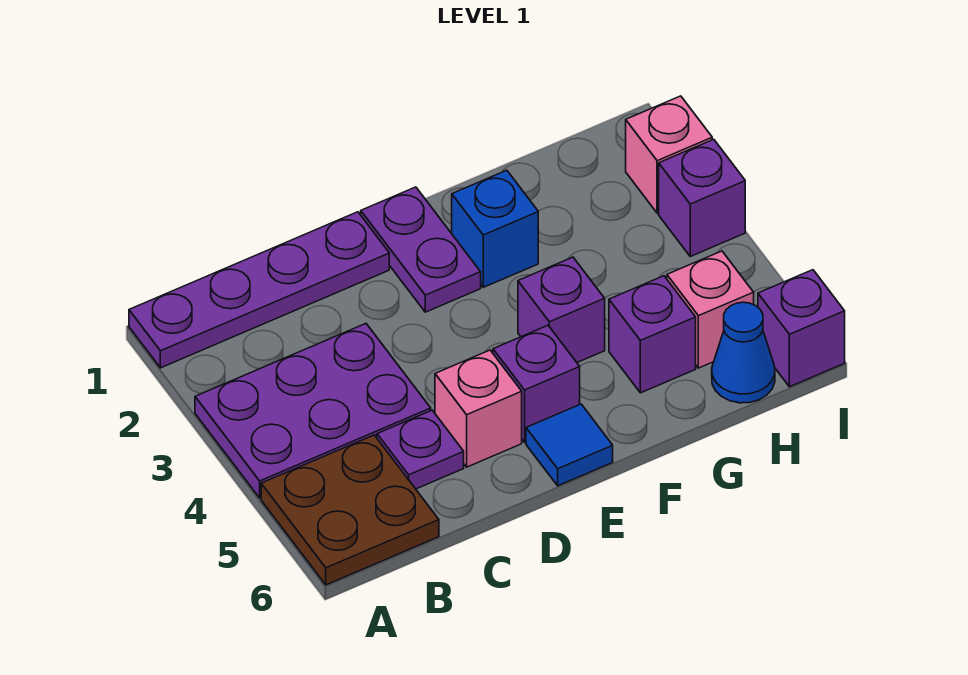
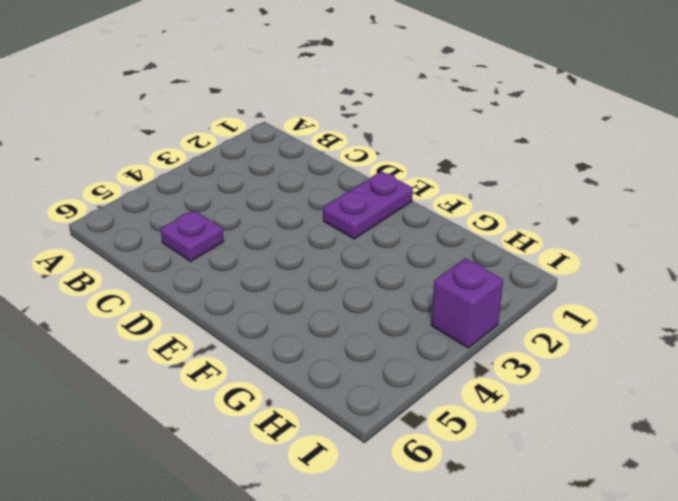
none -> purple plate A1:D1 level 1
none -> purple plate A3:C4 level 1
none -> brown plate A5:B6 level 1

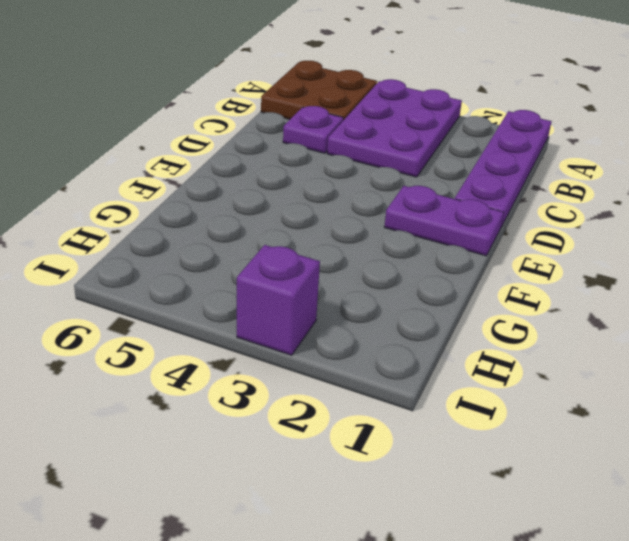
none -> pink brick D5 level 1
none -> purple brick E5 level 1
none -> blue tile E6 level 1

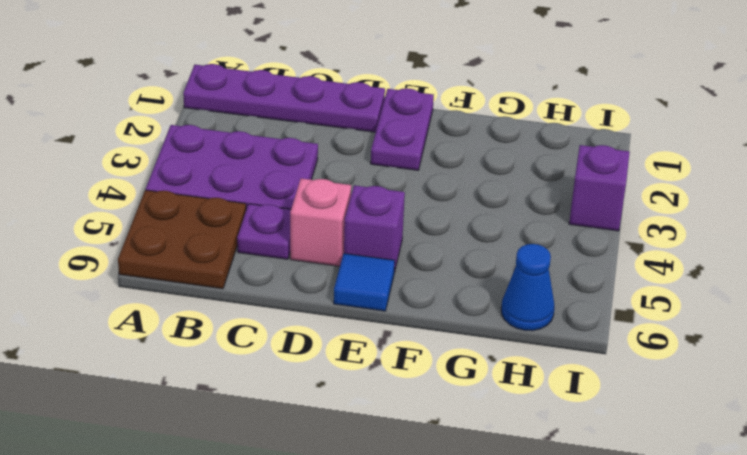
none -> blue brick F2 level 1
none -> purple brick F4 level 1
none -> purple brick G5 level 1

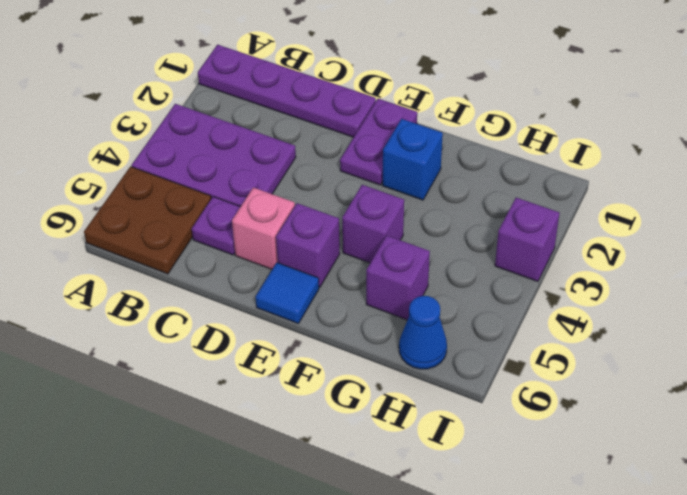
none -> pink brick H5 level 1
none -> pink brick I2 level 1
none -> purple brick I6 level 1

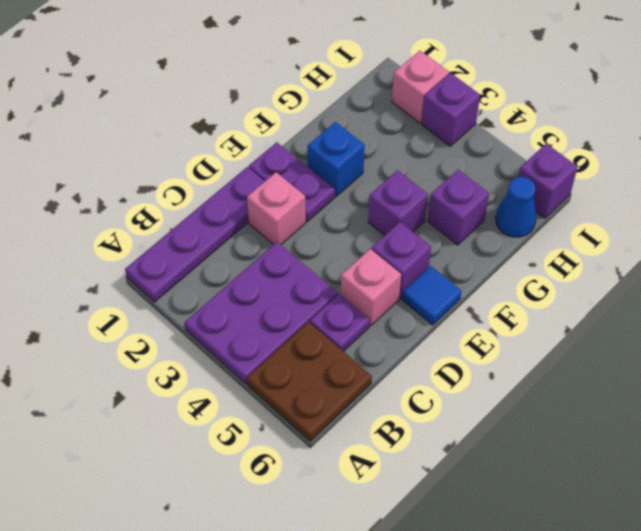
pink brick D2 level 1 -> pink brick H5 level 1

